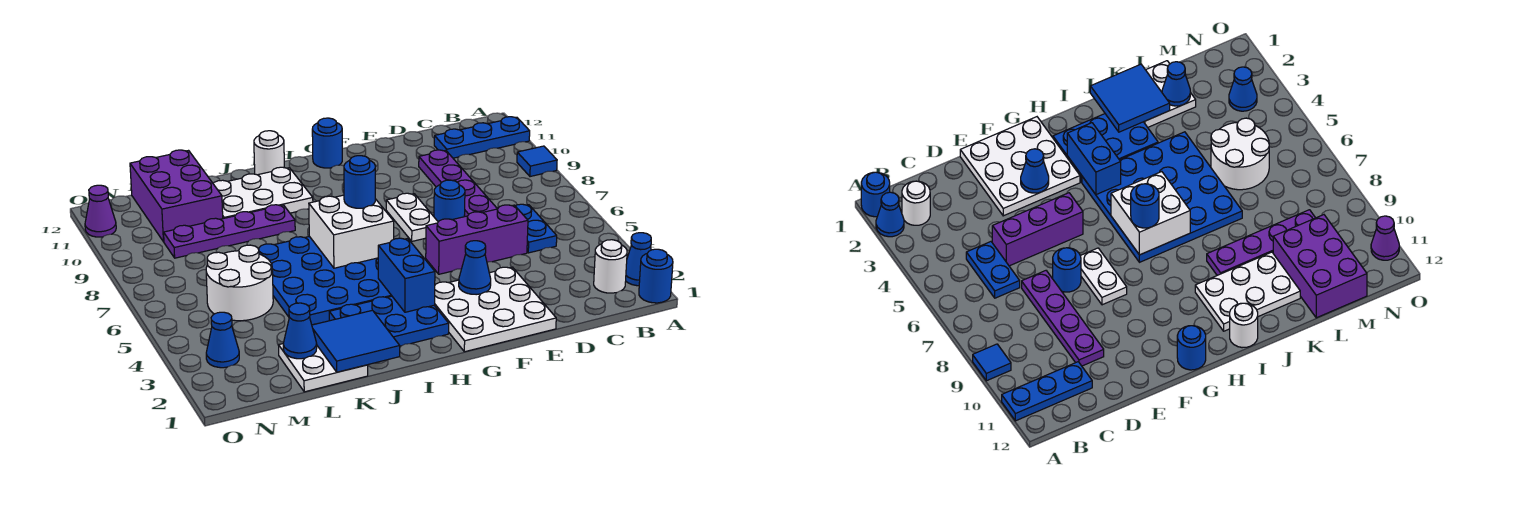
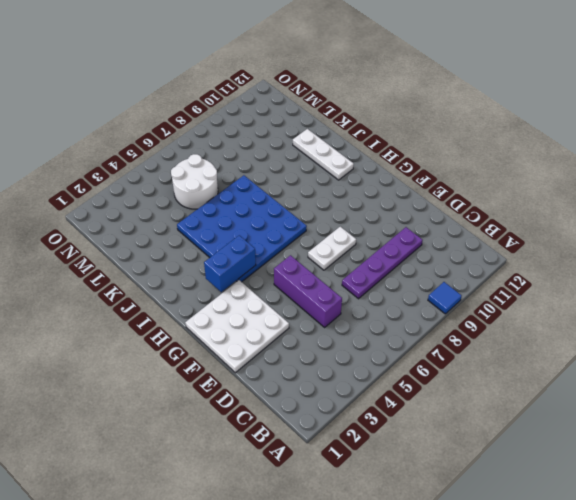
white plate I11:K11 level 1 -> white plate I10:K11 level 1
none -> blue round brick A1 level 1
none -> blue cone A2 level 1
none -> blue plate A11:C11 level 1

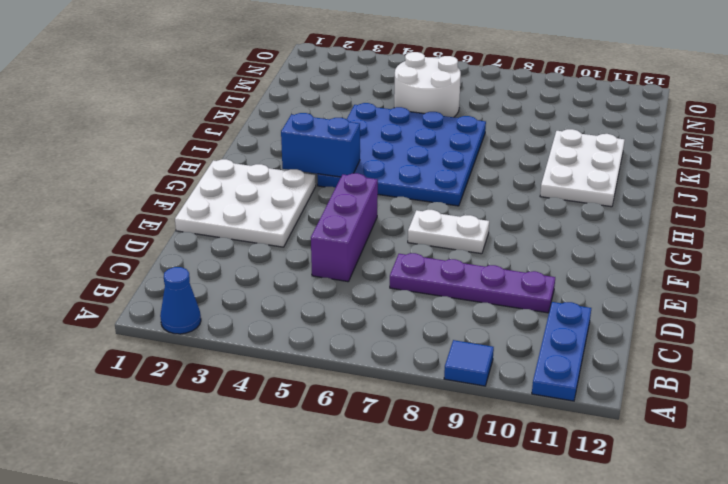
none -> blue round brick A1 level 1
none -> white round brick B2 level 1
none -> blue plate C5:C6 level 1

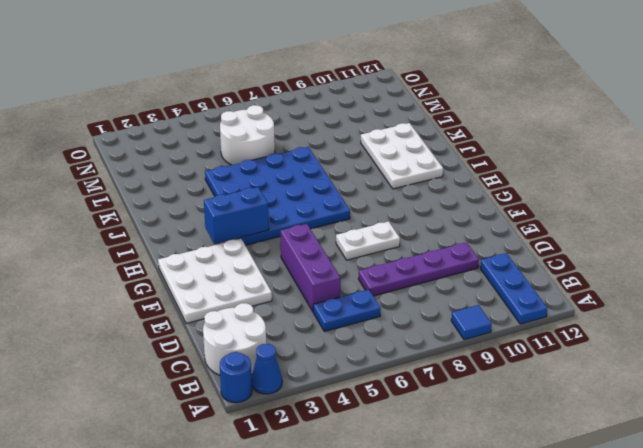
white round brick B1:C2 level 1 -> white round brick B2 level 1
none -> blue round brick E7 level 1
none -> blue round brick G12 level 1
none -> blue plate H2:J3 level 1

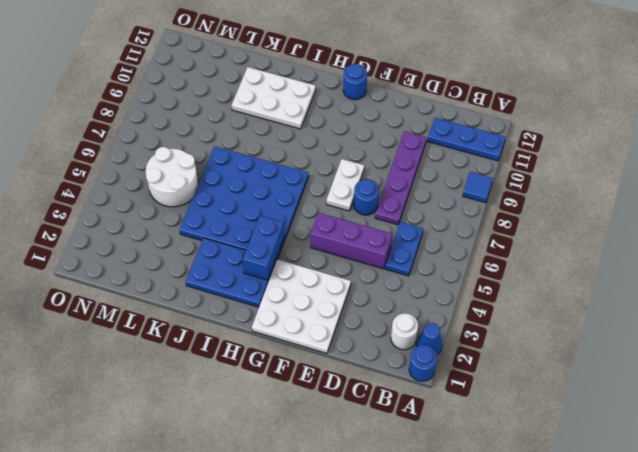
none -> white round brick I12 level 1
none -> purple plate J9:M9 level 1
none -> white plate K1:L2 level 1

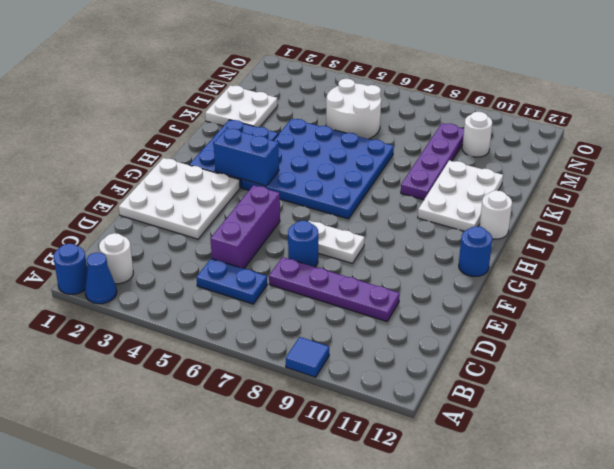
white round brick M10 level 1 -> purple brick L10:M12 level 1
none -> blue plate A11:C11 level 1
none -> blue cone N3 level 1
none -> purple cone O11 level 1

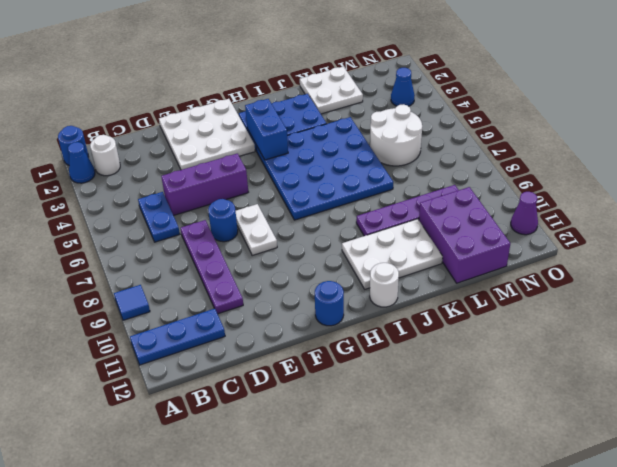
none -> blue cone F3 level 2
none -> white brick H6:I7 level 2
none -> blue tile J1:K2 level 2

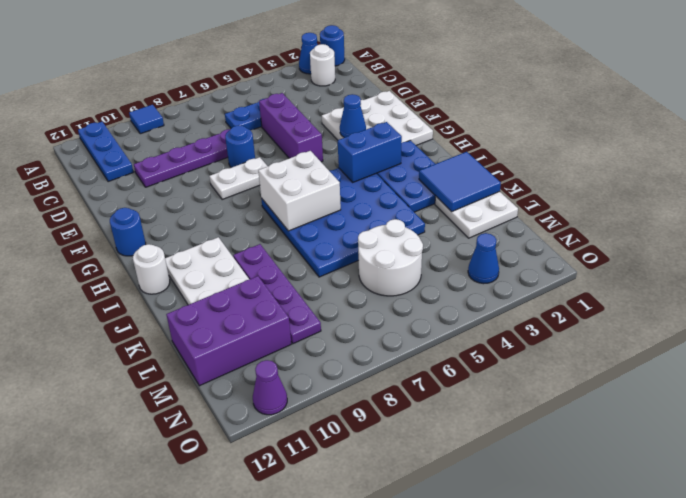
none -> blue cone L2 level 2
none -> blue round brick H7 level 3

